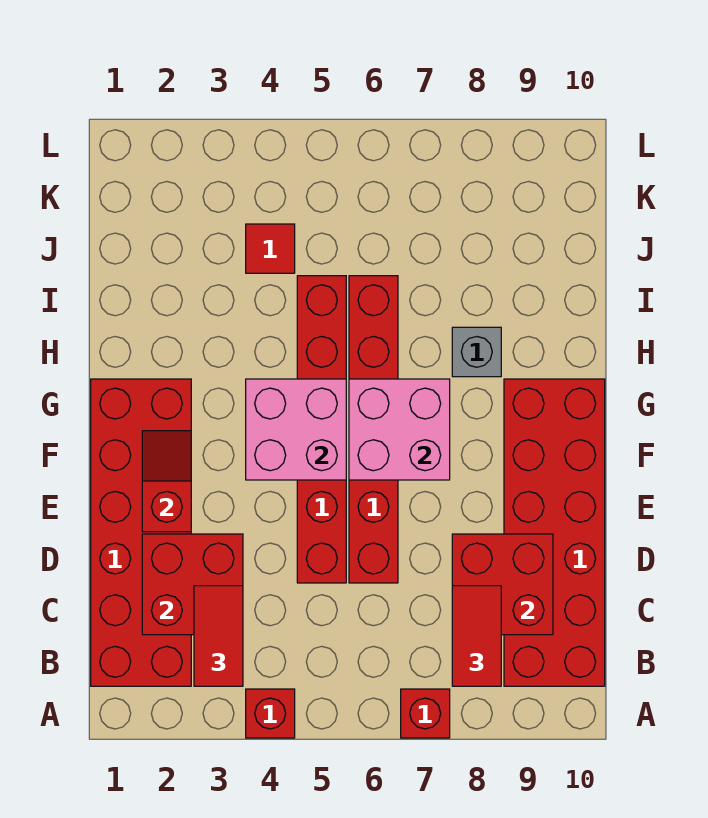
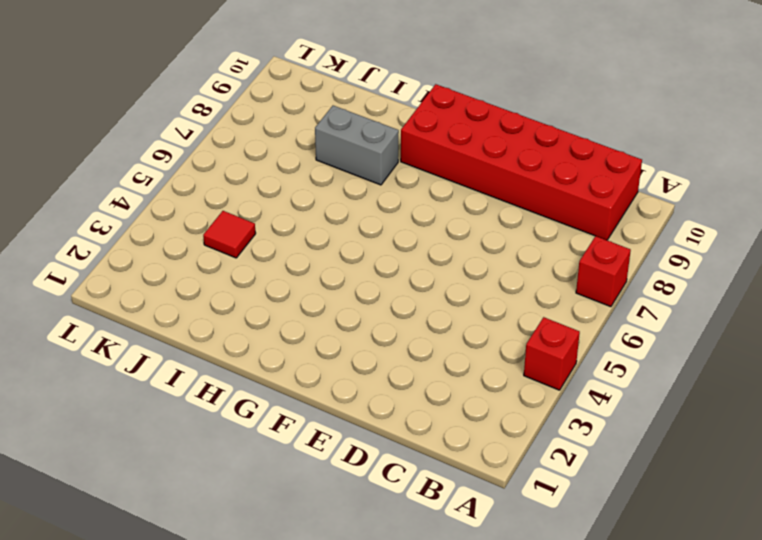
grey brick H8:I8 level 1 -> grey brick H8 level 1
none -> red brick B1:G2 level 1
none -> red brick D5:I5 level 1
none -> red brick D6:I6 level 1

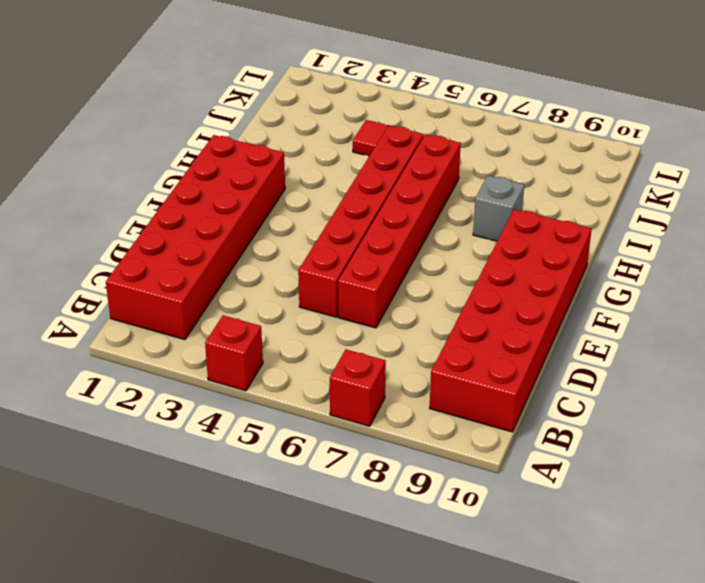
none -> red brick C2:D3 level 2
none -> red brick C8:D9 level 2
none -> red slope E2:F2 level 2 top E

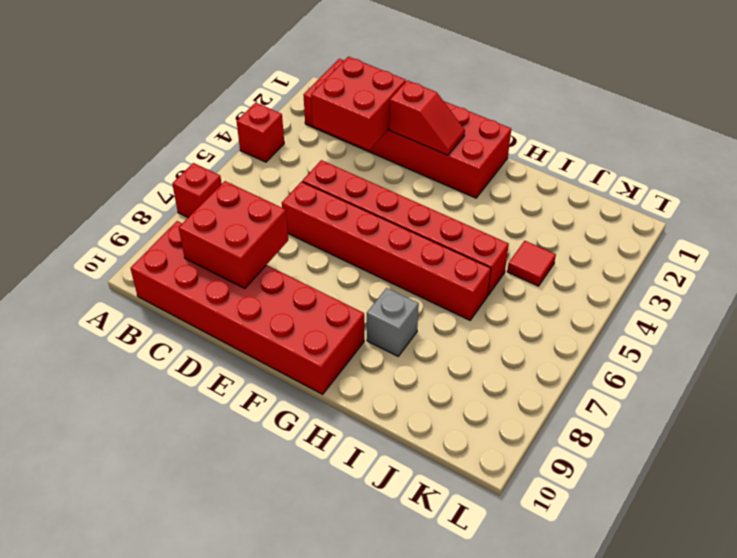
none -> pink brick F4:G5 level 2
none -> pink brick F6:G7 level 2
none -> red tile B3:C3 level 3

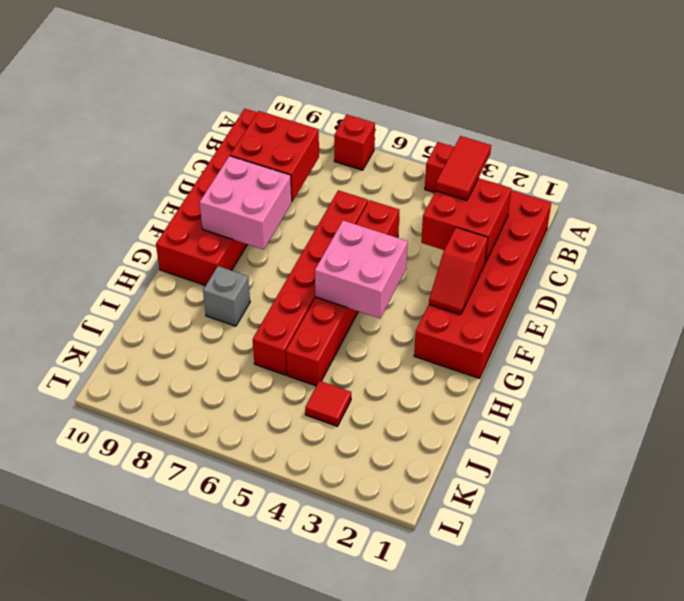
pink brick E8:F9 level 2 -> pink brick F6:G7 level 2
none -> red tile B8:C8 level 3

